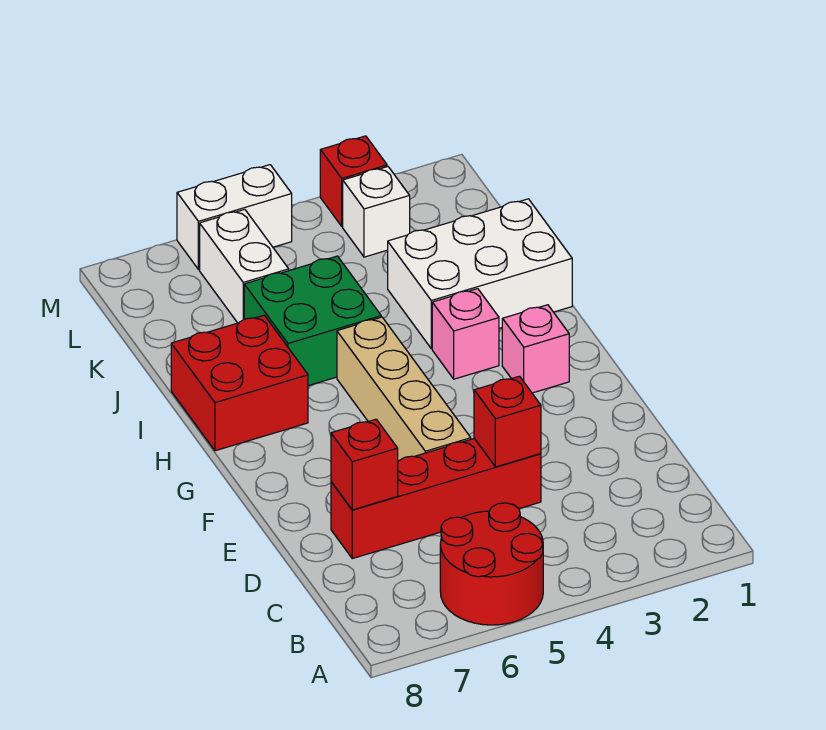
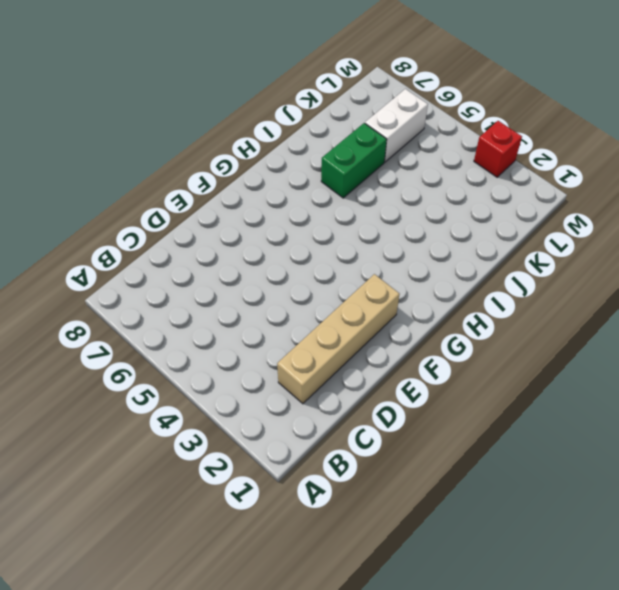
tan brick C2:F2 level 1 -> tan brick E5:H5 level 1
green brick I6:J6 level 1 -> green brick I5:J6 level 1
none -> red round brick A5:B6 level 1
none -> red brick D4:D7 level 1
none -> pink brick G2 level 1

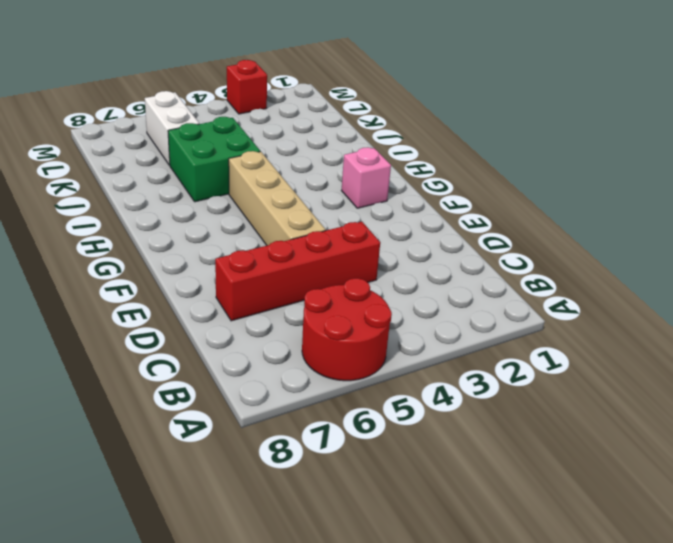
none -> pink brick H3 level 1
none -> red brick H7:I8 level 1
none -> white brick I1:J3 level 1

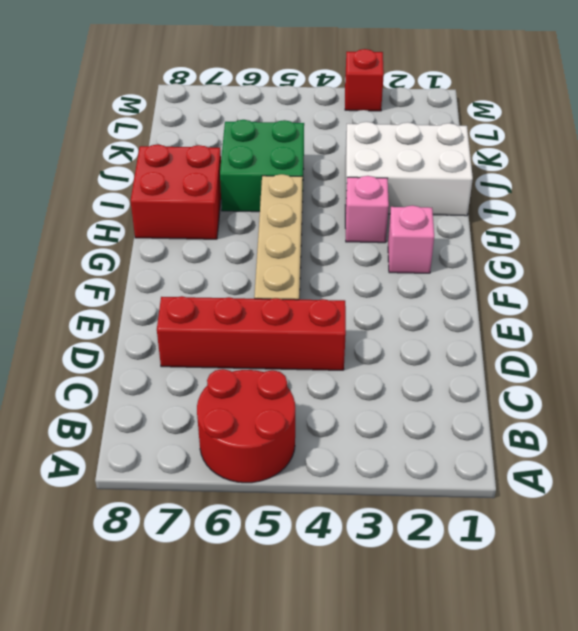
none -> white brick K6:L6 level 1
none -> white brick L3 level 1
none -> white brick M5:M6 level 1

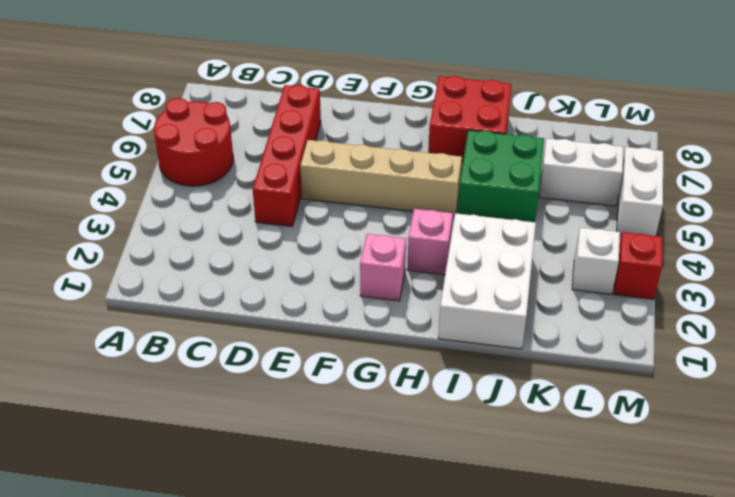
none -> red brick D4 level 2
none -> red brick D7 level 2

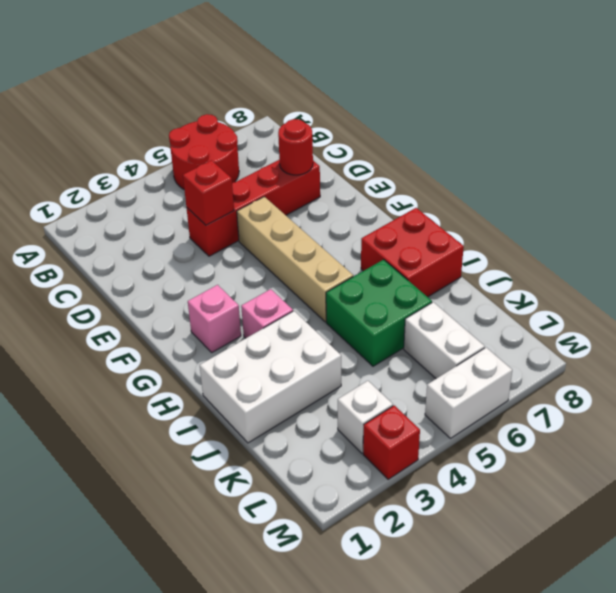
red round brick D7 level 2 -> red brick D7 level 2

